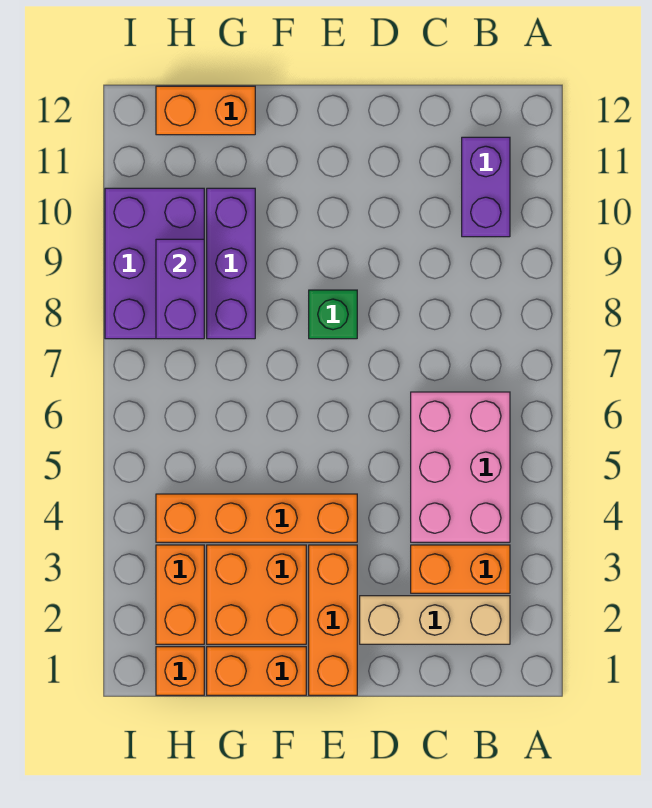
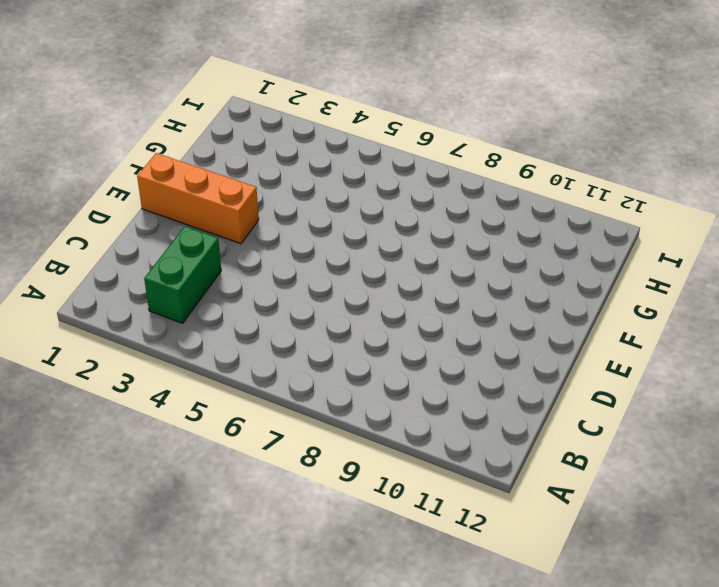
green brick B3:C3 level 1 -> orange brick B3:C3 level 1
none -> tan brick B2:D2 level 1
none -> pink brick B4:C6 level 1
none -> purple brick B10:B11 level 1

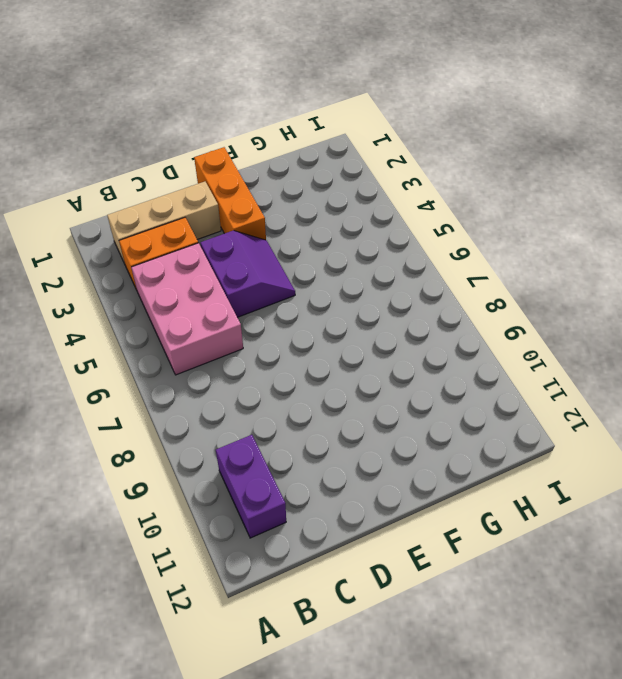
purple slope D4:E5 level 1 top D -> orange brick E4:H4 level 1
none -> green brick E8 level 1
none -> orange brick F1:G1 level 1
none -> orange brick F2:G3 level 1

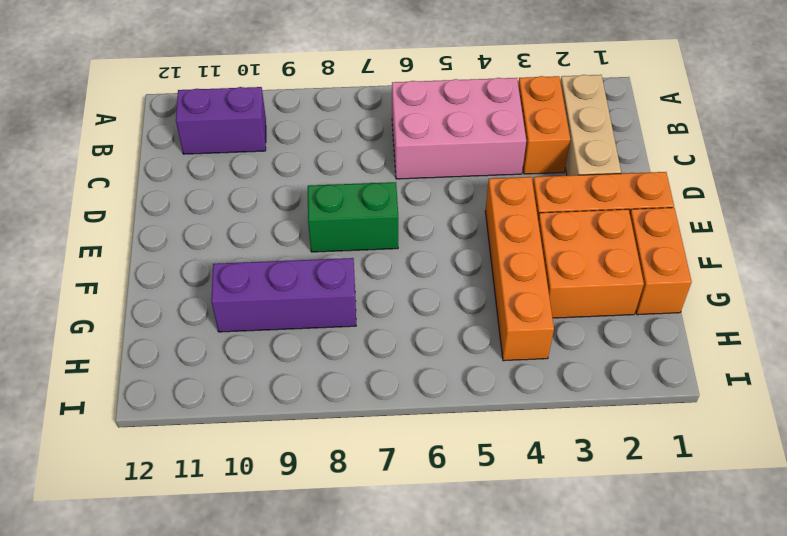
green brick E7:E8 level 1 -> green brick E8 level 1
none -> orange brick G12:H12 level 1
none -> orange brick H1 level 1
none -> orange brick H2:H3 level 1

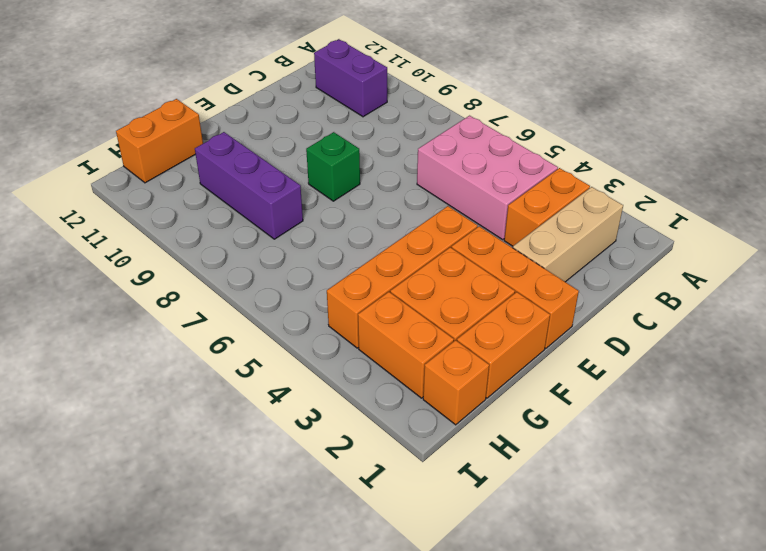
none -> purple brick H8:I10 level 1
none -> purple brick H8:H9 level 2

